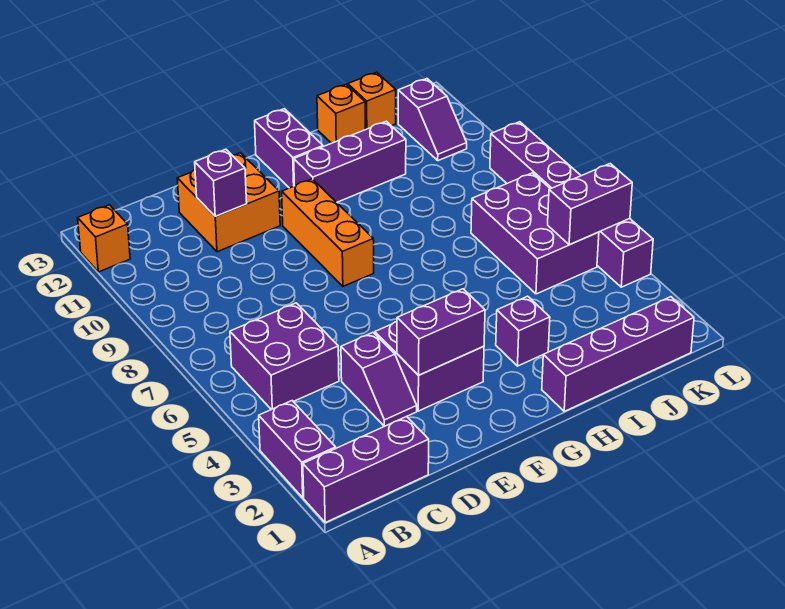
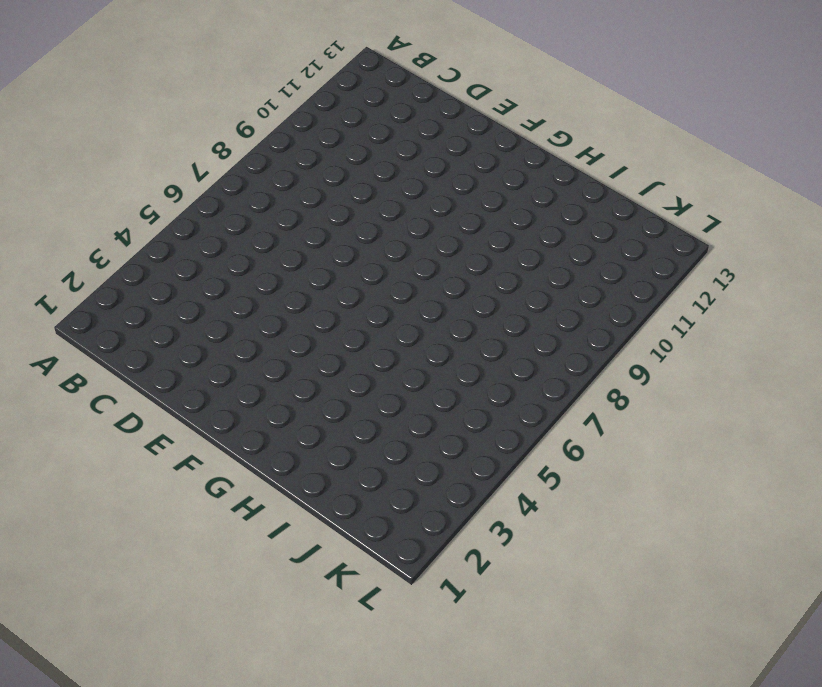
none -> purple brick A1:C1 level 1
none -> purple brick A2:A3 level 1
none -> orange brick A12 level 1

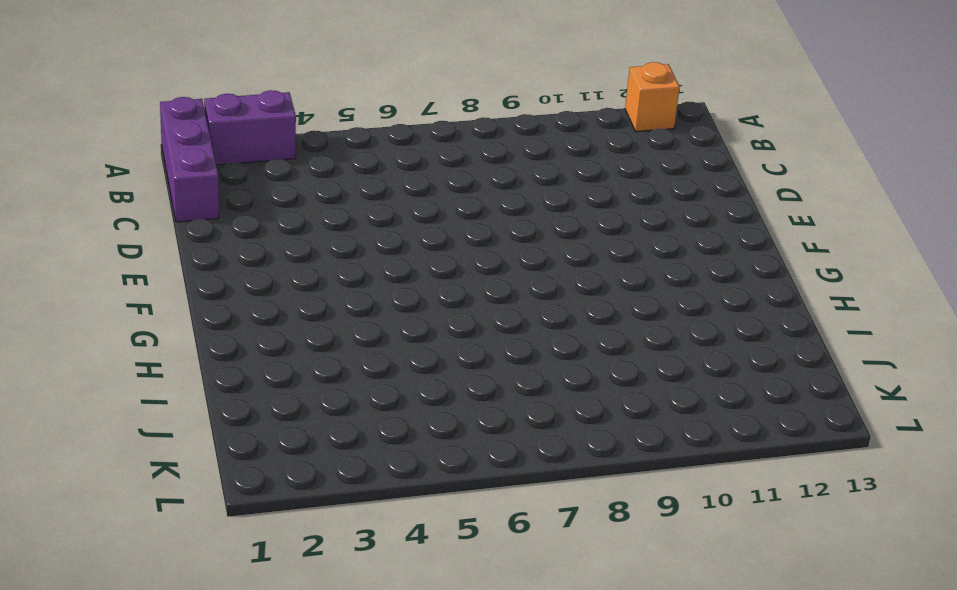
none -> purple brick B5:C6 level 1
none -> purple slope D3:D4 level 1 top 4
none -> orange brick D11:E12 level 1

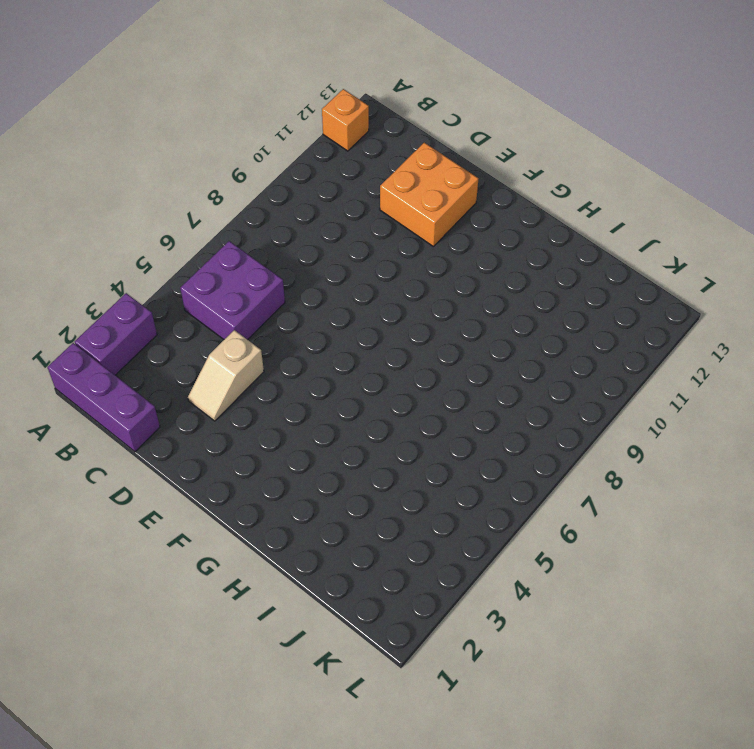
tan slope D3:D4 level 1 top 4 -> purple slope D3:D4 level 1 top 4
none -> purple brick E3:F4 level 1
none -> orange brick F8:F10 level 1
none -> purple brick G11:I11 level 1

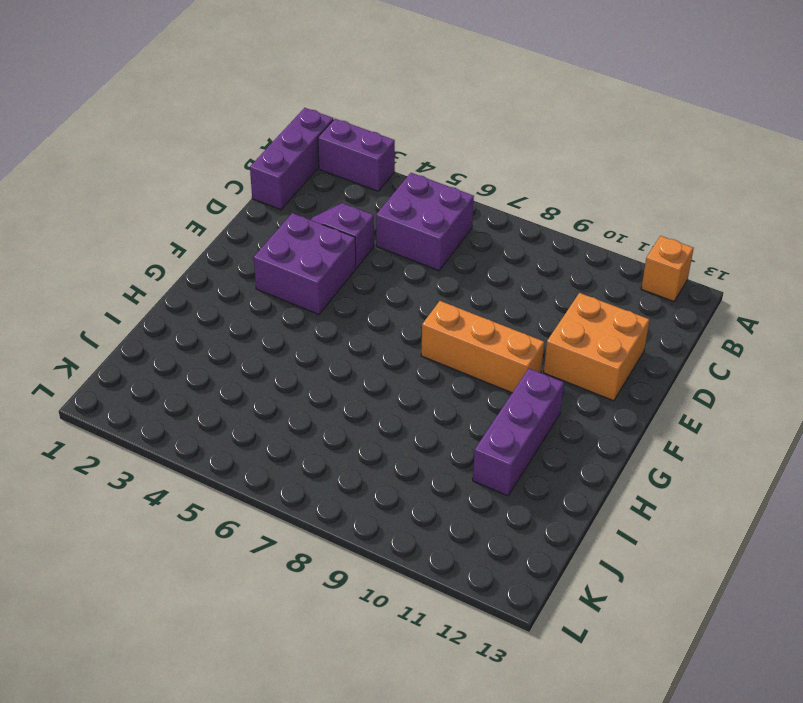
none -> purple brick G12:G13 level 1
none -> purple brick H1:K1 level 1
none -> purple brick H3 level 1

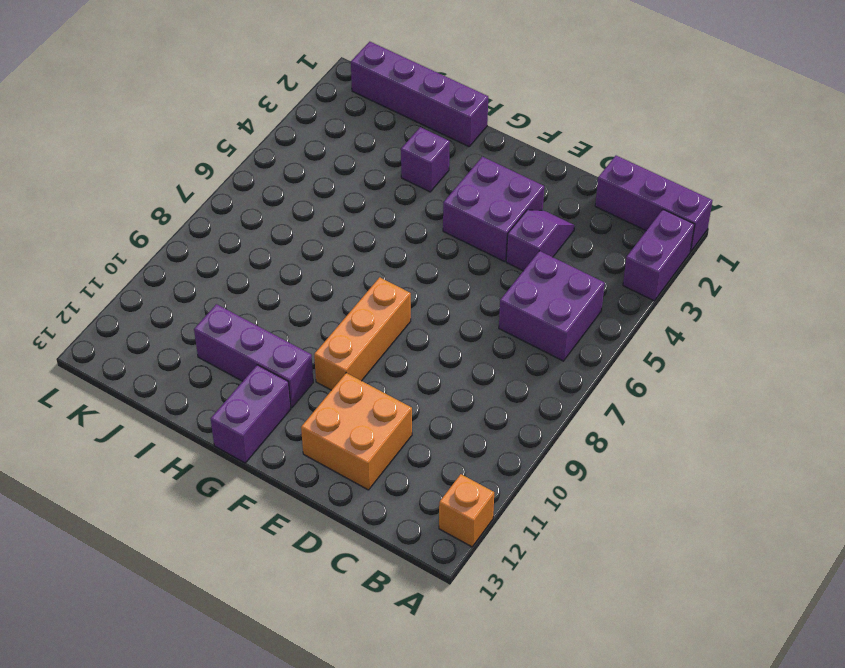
none -> orange brick I13 level 1
none -> purple brick J5:K7 level 1
none -> orange brick J13 level 1

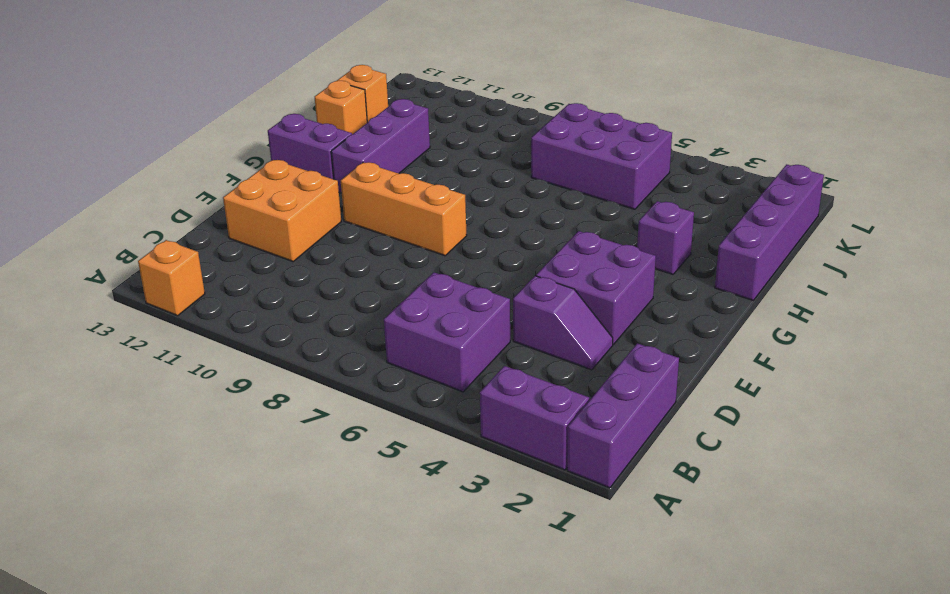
none -> purple slope K11:K12 level 1 top 12
none -> purple brick L4:L9 level 1
none -> purple brick D11 level 2

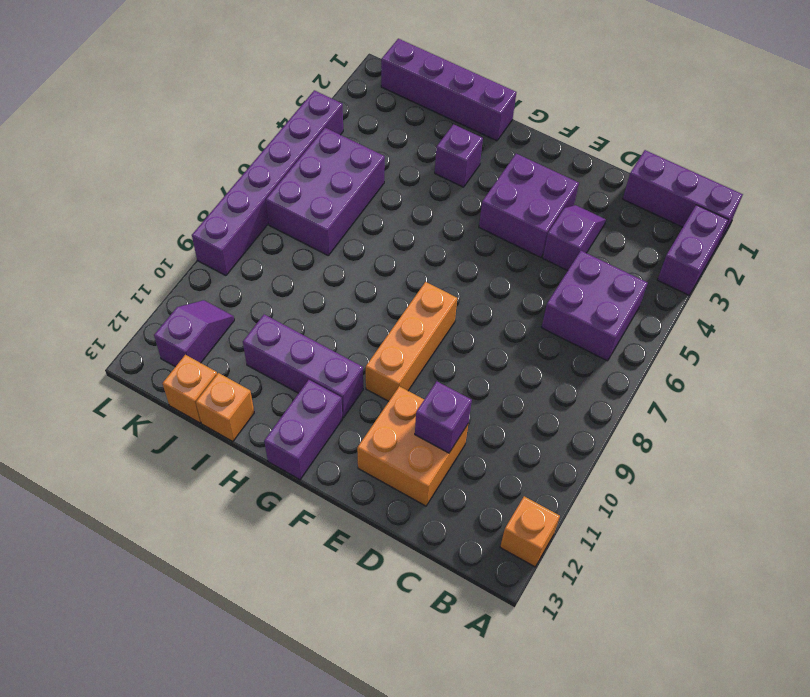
none -> purple brick E3:F3 level 2
none -> purple brick K5:L5 level 2

